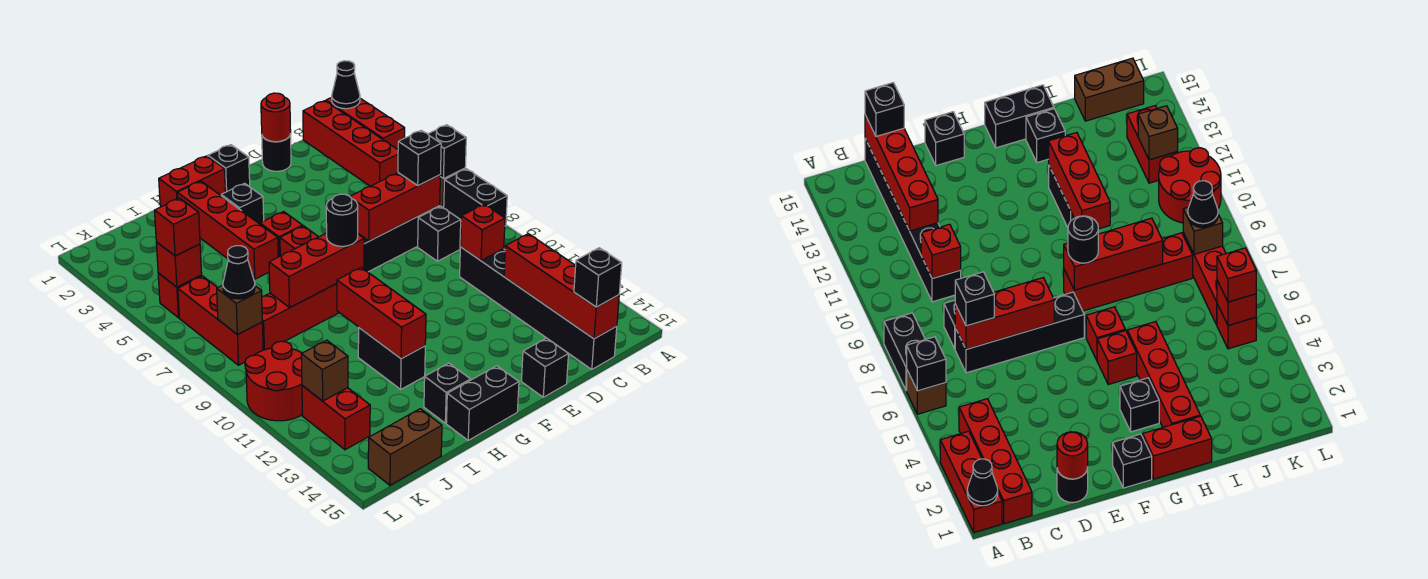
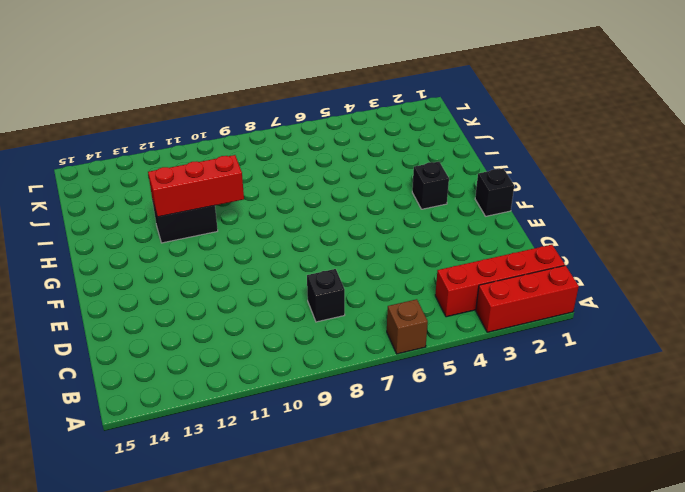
none -> black brick A7:A8 level 1
none -> black brick C7:F7 level 1
none -> black brick C10:C15 level 1
none -> black round brick D1 level 1

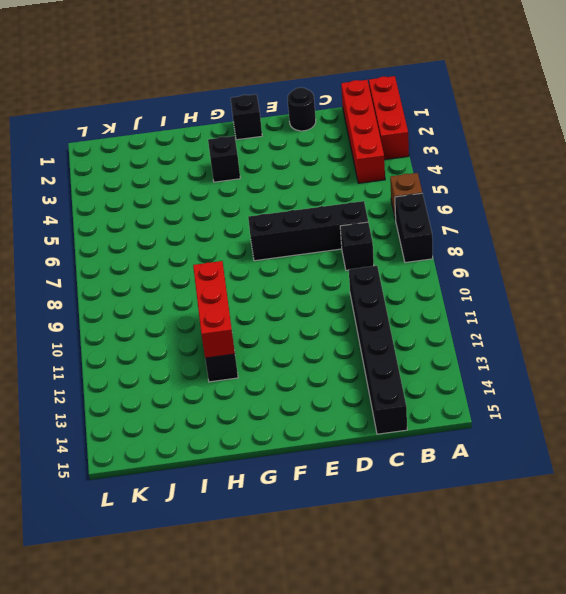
none -> black brick E15 level 1
none -> red brick G1:H1 level 1
none -> red brick G5 level 1
none -> red brick G6 level 1

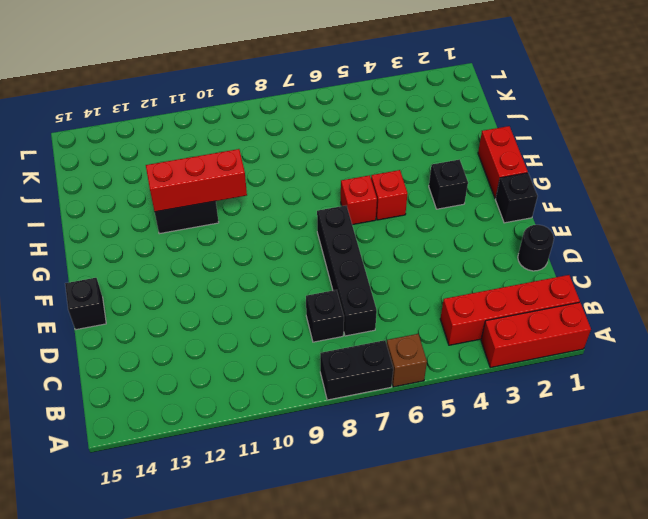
none -> black brick C10:C15 level 1
none -> red brick G8:J8 level 1
none -> black brick G15:H15 level 1
none -> red brick H2:H5 level 1

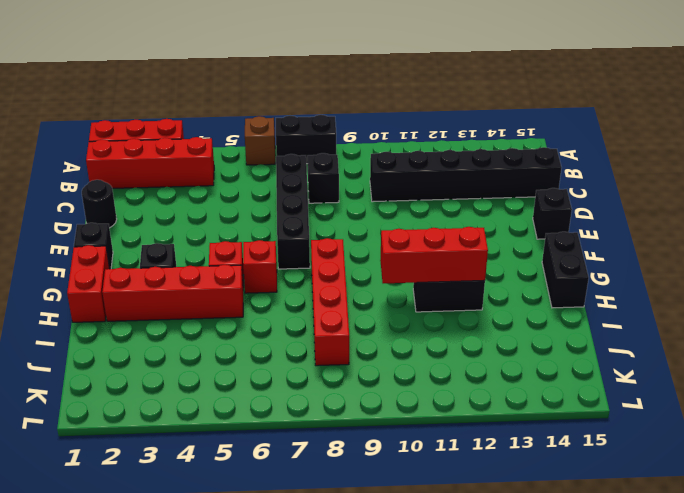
none -> black brick H14 level 1
none -> brown brick J15:K15 level 1
none -> red brick K5 level 1
none -> red brick K6:K8 level 1

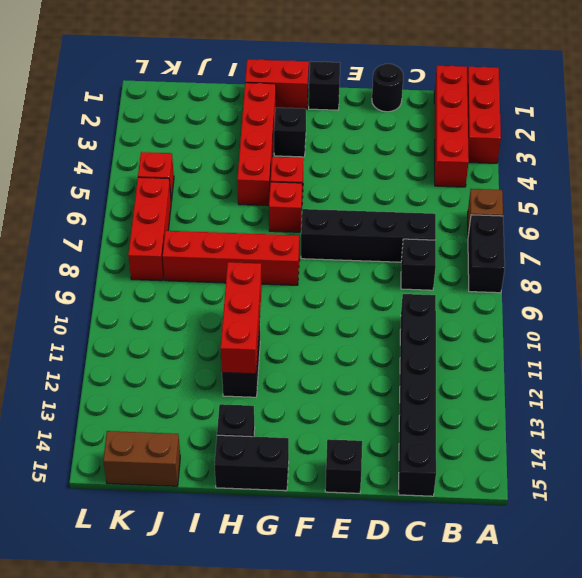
none -> red round brick K10:L11 level 1
none -> red brick K12:K13 level 1
none -> black cone A1 level 2
none -> black brick A6 level 2

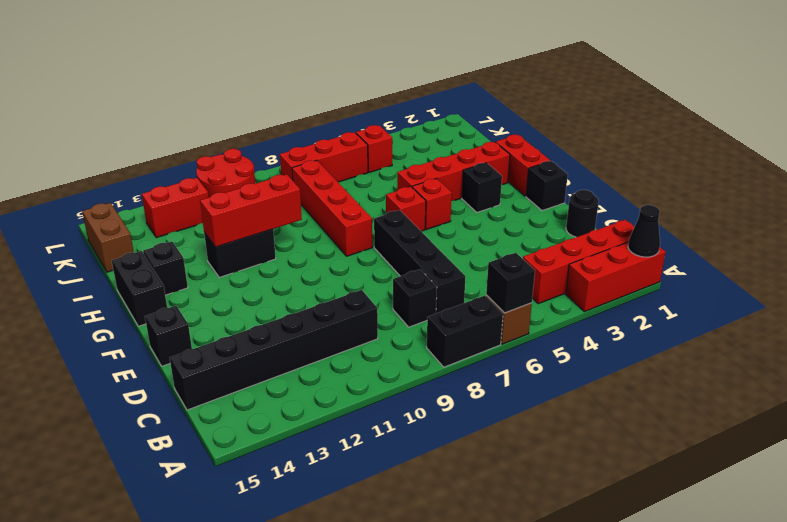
none -> red brick C7:E7 level 2
none -> red brick C10 level 2
none -> red brick C12:C15 level 2
none -> red round brick D1 level 2

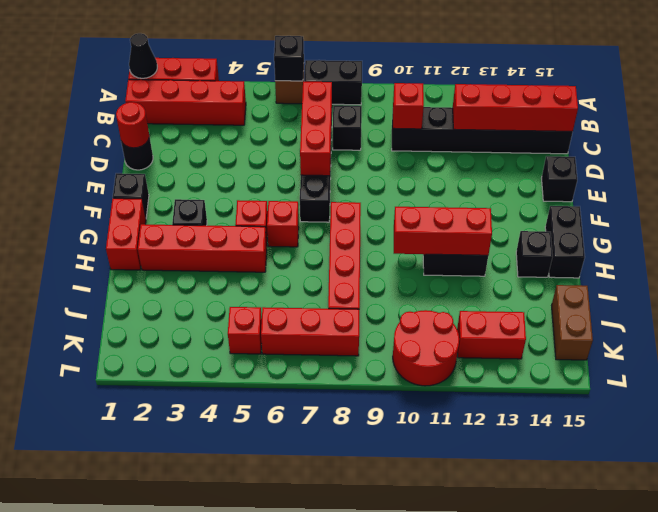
none -> red brick G8:I8 level 2
none -> red brick K5 level 2
none -> brown brick K8 level 2
none -> brown brick K12 level 2

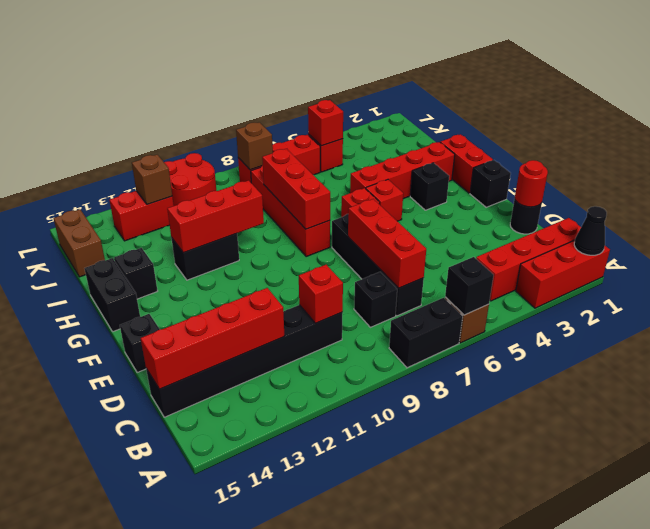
none -> black brick C7 level 3
none -> black brick C15 level 3
none -> black round brick G8 level 3
none -> red brick K5 level 3

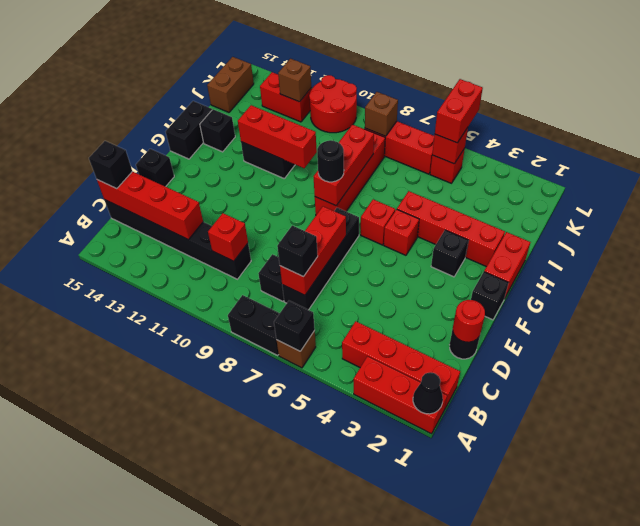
red brick K5:L5 level 3 -> red brick K5 level 3
none -> black cone K8 level 3

